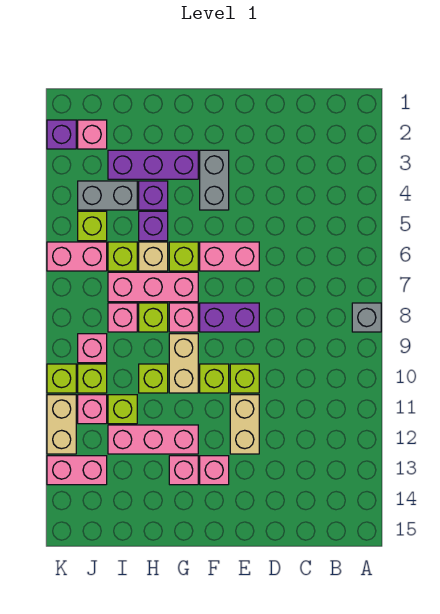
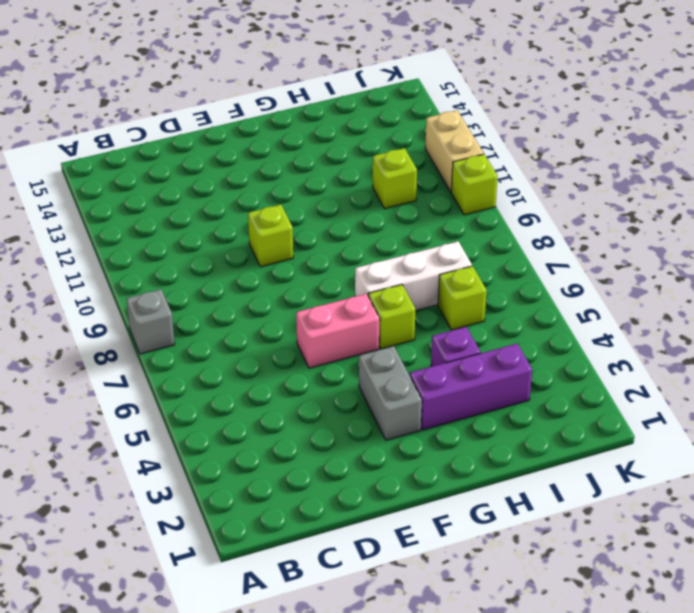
white brick G7:I7 level 1 -> pink brick G7:I7 level 1
none -> purple brick E8:F8 level 1
none -> tan brick E11:E12 level 1
none -> lime brick F10 level 1
none -> pink brick F13 level 1

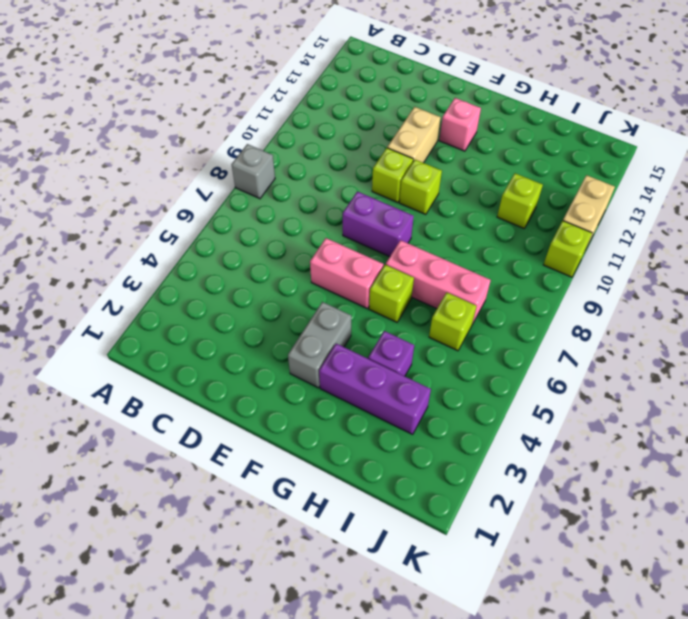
none -> pink brick G8 level 1
none -> tan brick G9:G10 level 1
none -> pink brick G12:I12 level 1
none -> pink brick G13 level 1

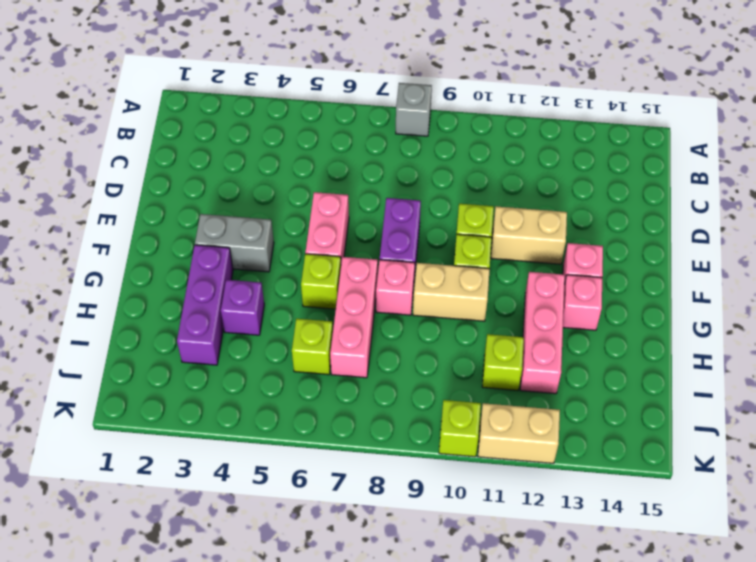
none -> purple brick H5 level 1
none -> tan brick H6 level 1
none -> lime brick H8 level 1
none -> lime brick H10 level 1

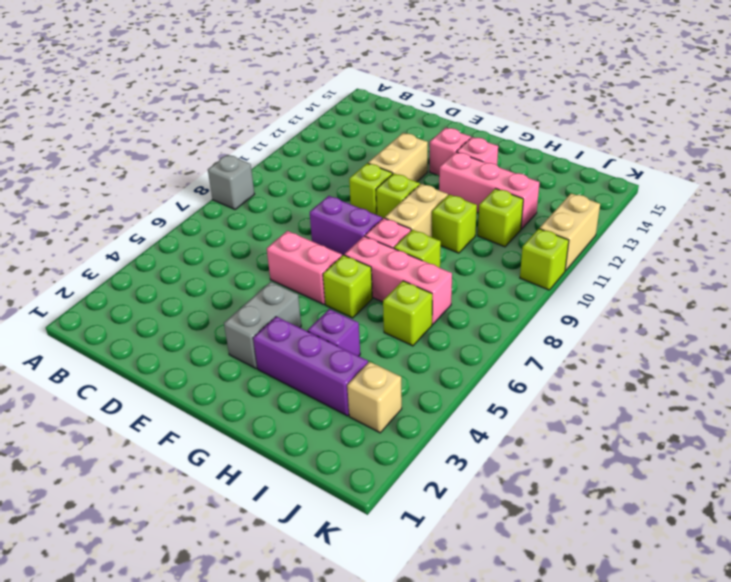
tan brick J3 level 1 -> tan brick H6 level 1
none -> purple brick H5 level 1
none -> grey brick I4:J4 level 1
none -> pink brick I8 level 1
none -> pink brick J2 level 1

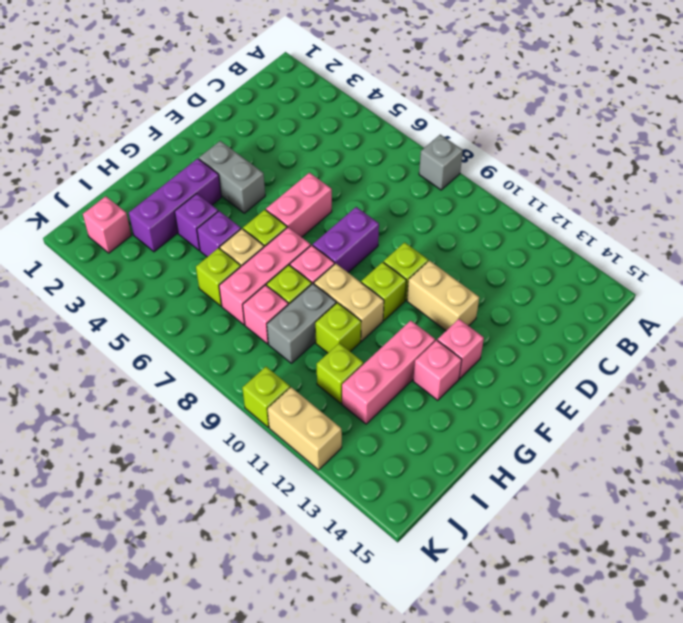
grey brick H9:I9 level 1 -> grey brick I4:J4 level 1
none -> lime brick J5 level 1
none -> pink brick J6:K6 level 1
none -> pink brick J9 level 1
none -> lime brick J10 level 1

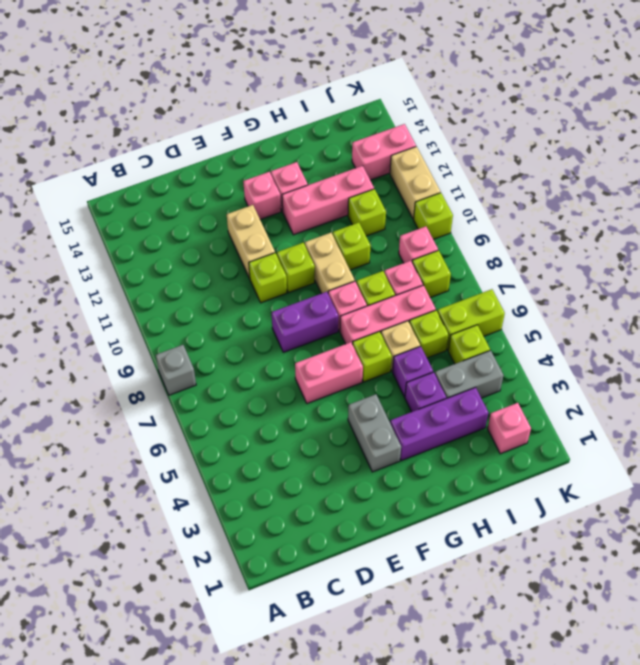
lime brick J6:K6 level 1 -> pink brick J6:K6 level 1
lime brick J8 level 1 -> lime brick J10 level 1
none -> pink brick J11 level 1
none -> purple brick K2 level 1

